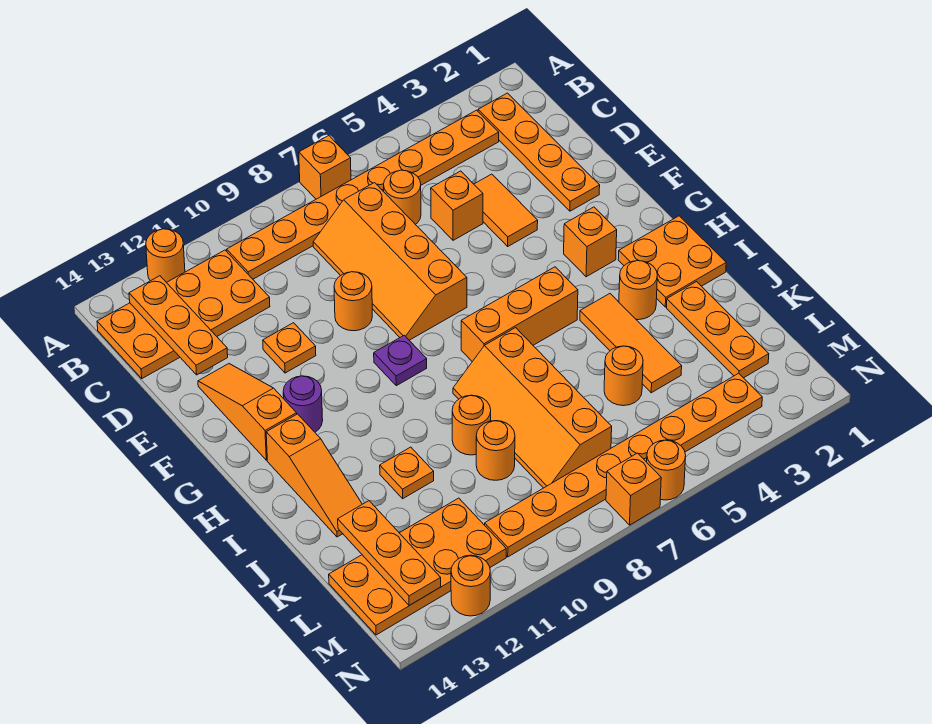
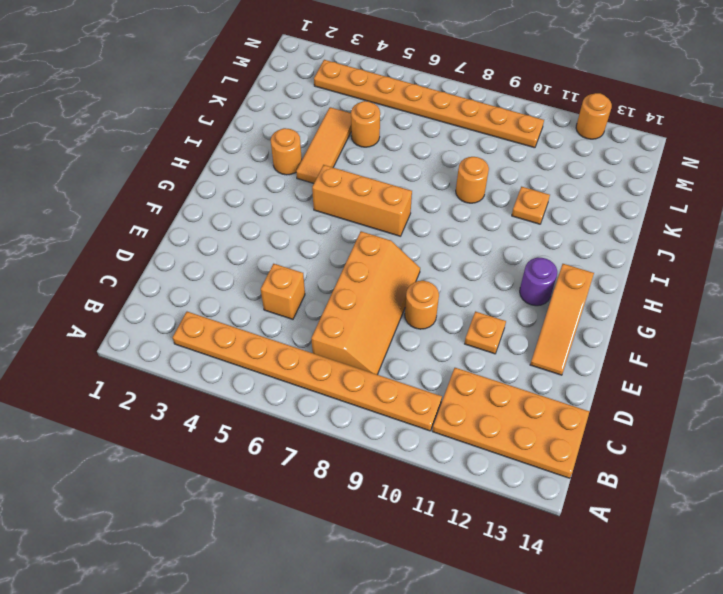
none -> orange brick A7 level 1
none -> orange round brick A12 level 1
none -> orange plate B2:E2 level 1
none -> orange round brick C6 level 1

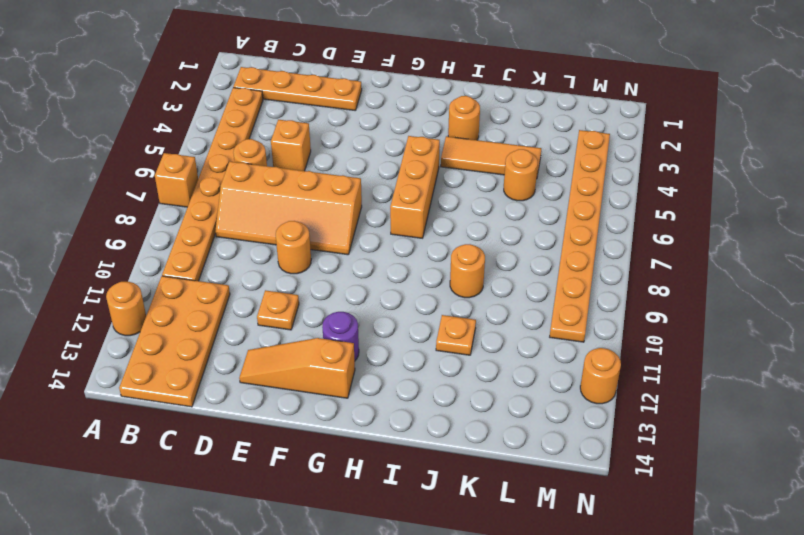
none -> orange tile D4:E4 level 1
none -> orange brick G3 level 1
none -> purple plate G9 level 1
none -> orange plate H1:I2 level 1

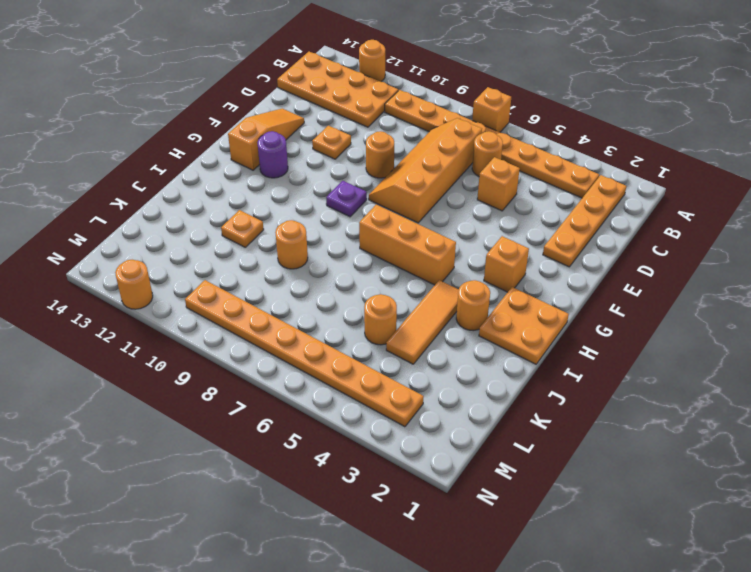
none -> orange tile D4:E4 level 1
none -> orange slope H13:J13 level 1 top H
none -> orange slope I7:L8 level 1 top 7
none -> orange plate J2:L2 level 1

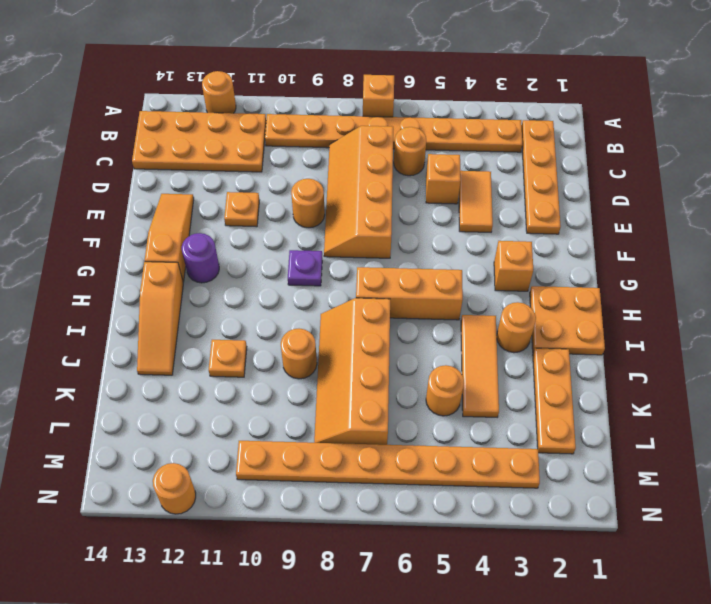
none -> orange round brick K9 level 1
none -> orange plate L11:M14 level 1
none -> orange round brick N6 level 1
none -> orange brick N7 level 1

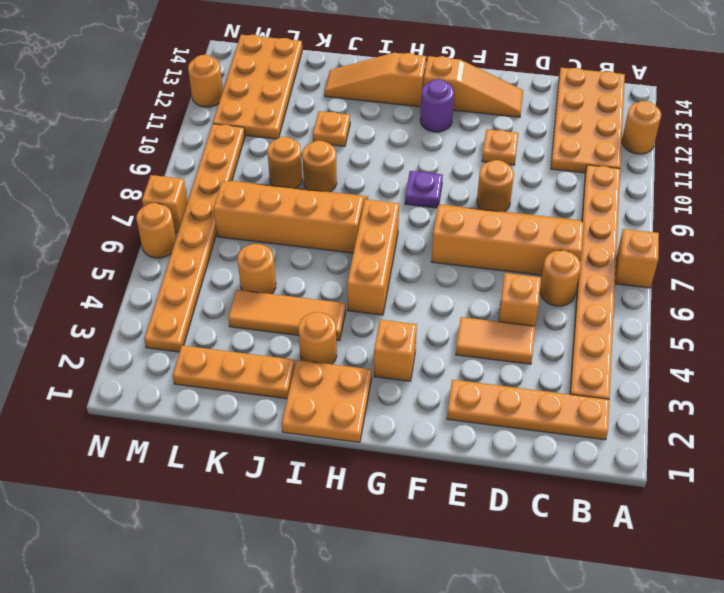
none -> orange plate B13:D13 level 2
none -> orange plate K13:M13 level 2

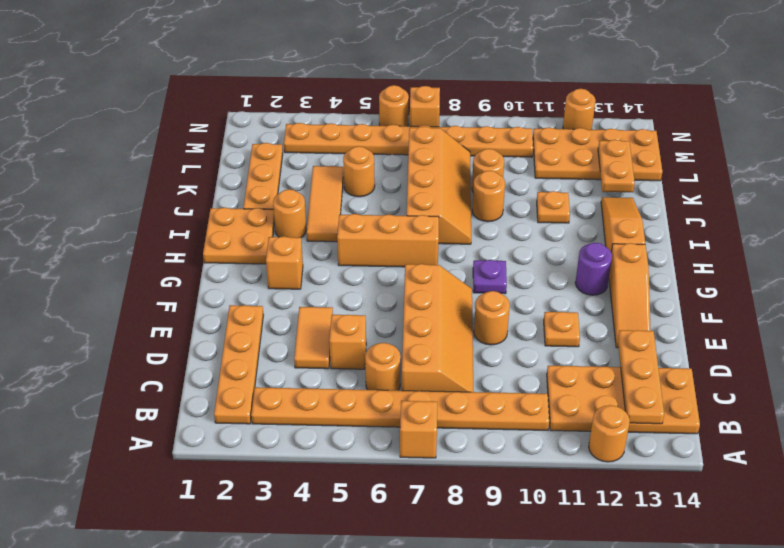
orange plate K13:L13 level 2 -> orange plate K13:M13 level 2

